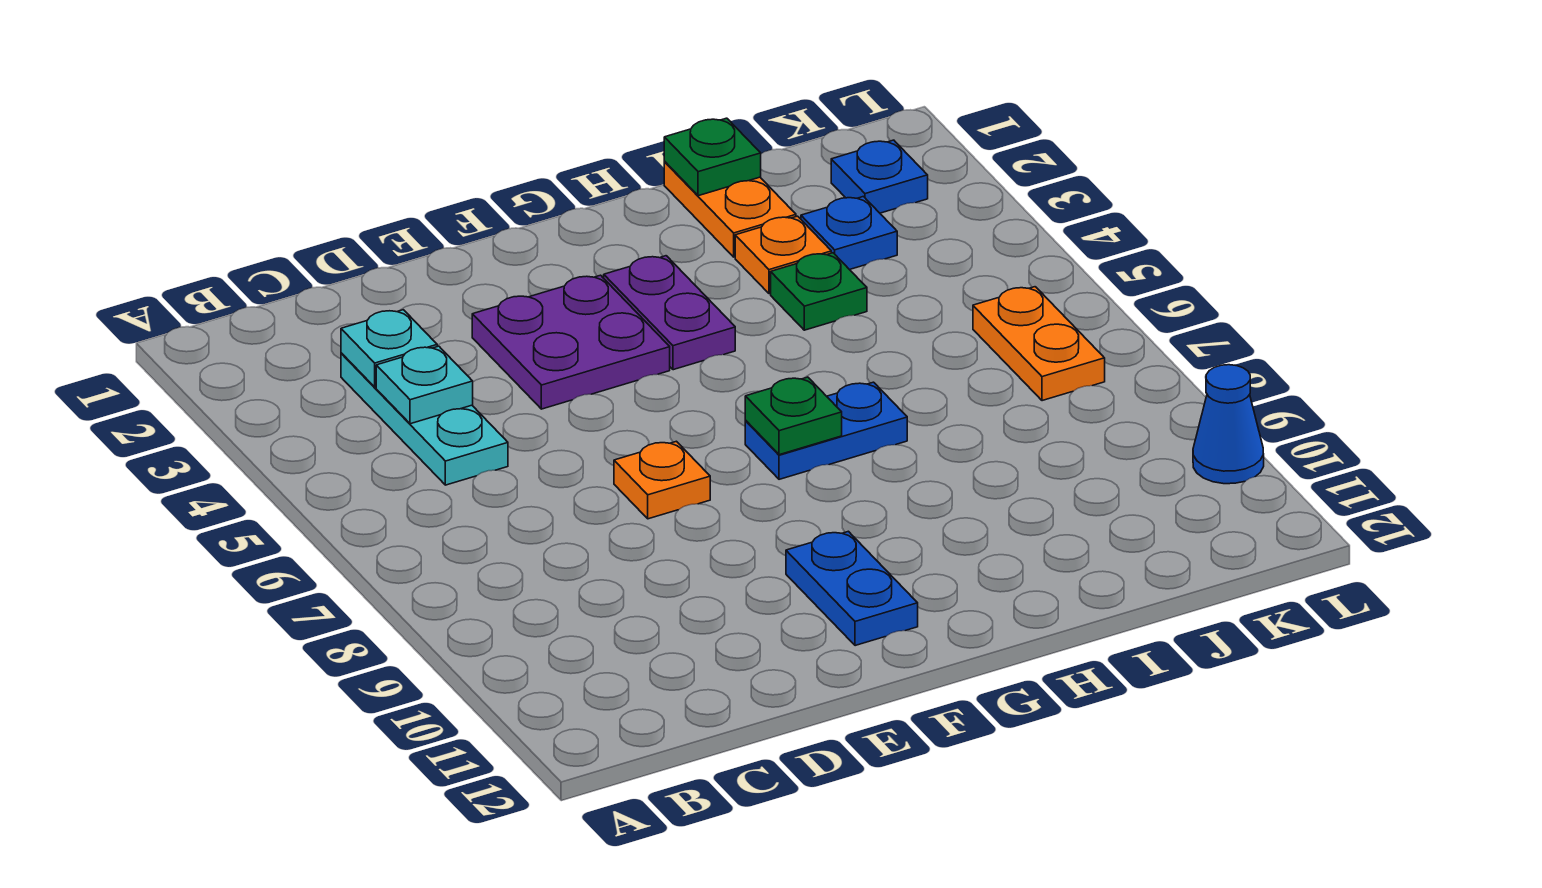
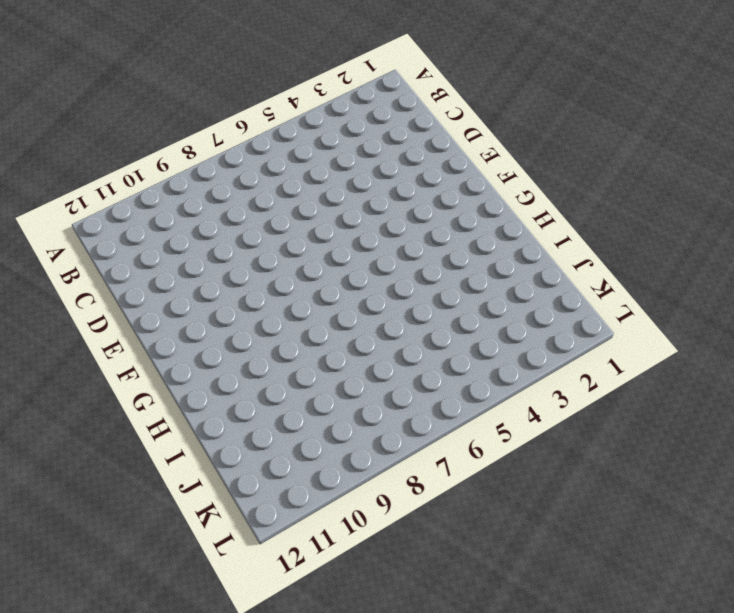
none -> cyan plate C3:C5 level 1
none -> purple plate E3:F4 level 1
none -> orange plate E7 level 1

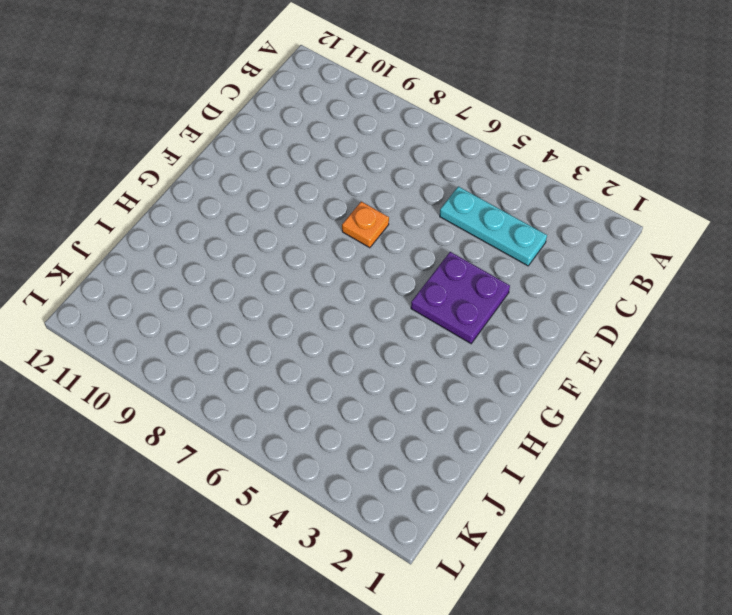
none -> blue plate F10:F11 level 1
none -> purple plate G3:G4 level 1
none -> blue plate G7:H7 level 1

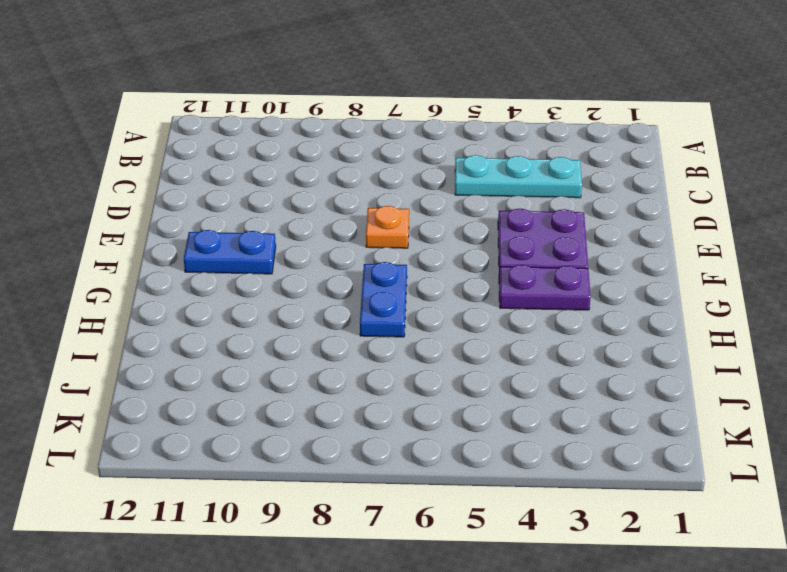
none -> orange plate I1:I2 level 1
none -> orange plate I3 level 1
none -> green plate I4 level 1

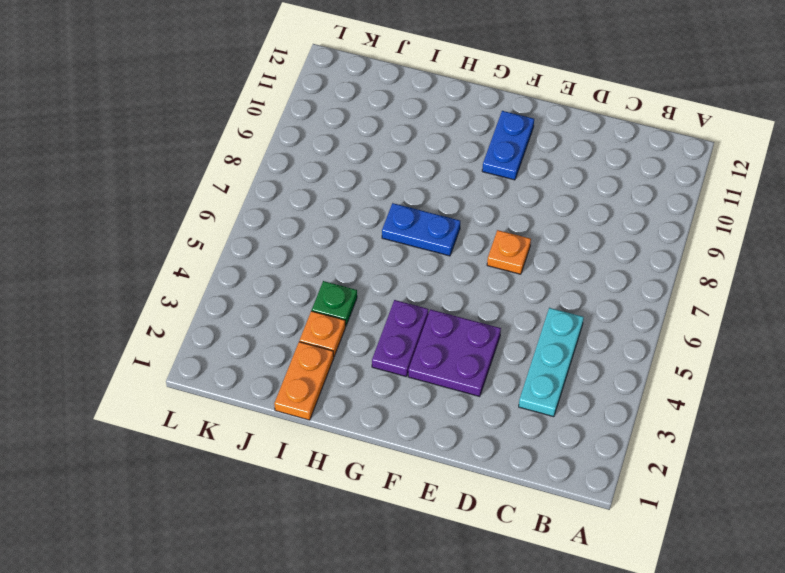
none -> blue plate J3 level 1
none -> blue plate K2 level 1
none -> orange plate K6:K7 level 1

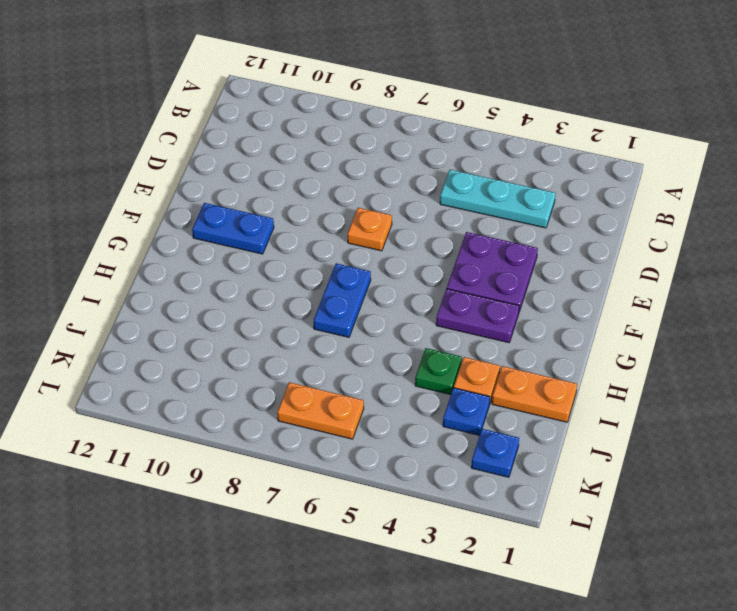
none -> blue cone L10 level 1
none -> cyan plate C3 level 2
none -> cyan plate C4 level 2

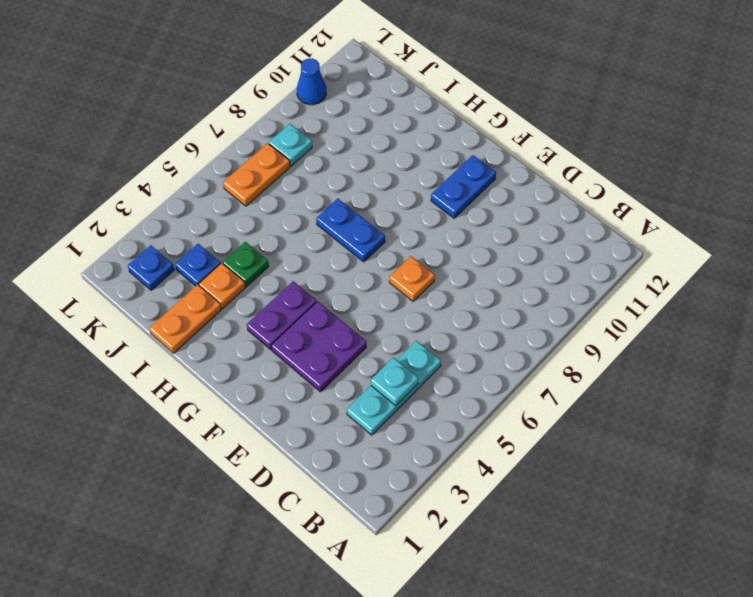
cyan plate K8 level 1 -> cyan plate C3 level 2
none -> green plate G7 level 2
none -> green plate I1 level 2

